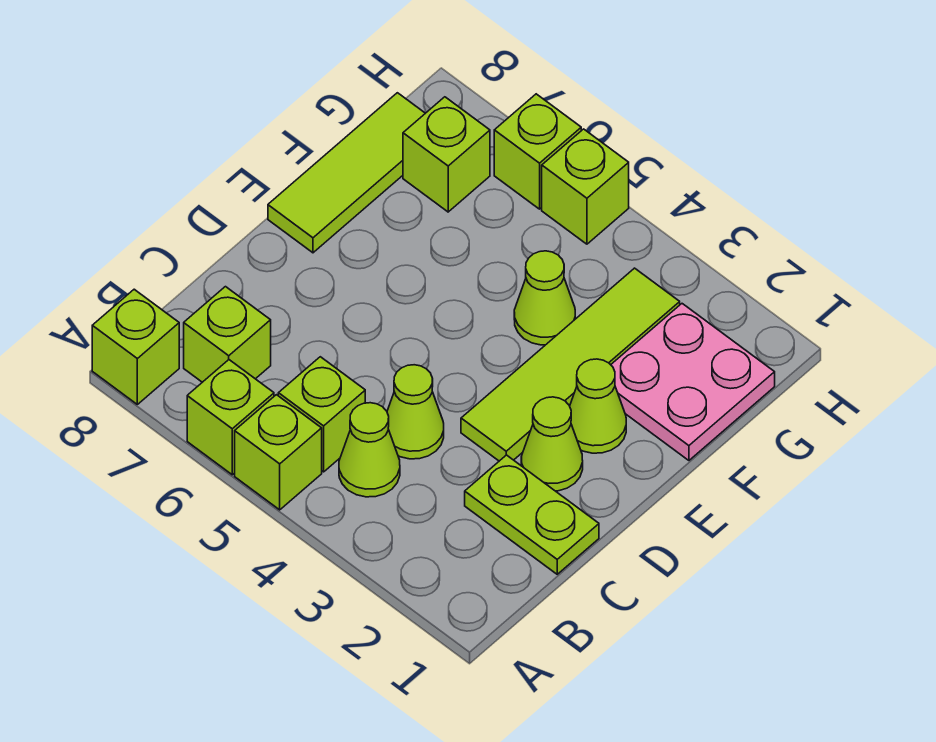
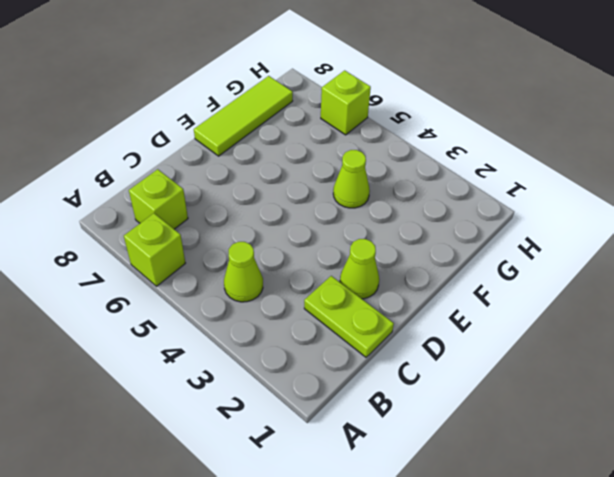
none -> lime brick A5 level 1
none -> lime brick A8 level 1
none -> lime brick B5 level 1

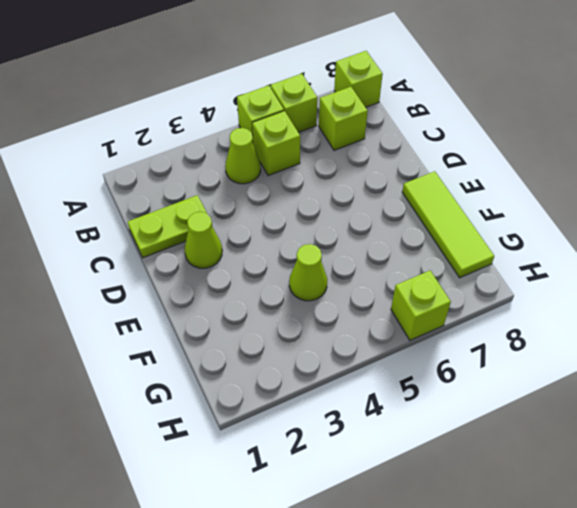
none -> lime cone C4 level 1
none -> lime tile D3:G3 level 1
none -> lime cone E2 level 1

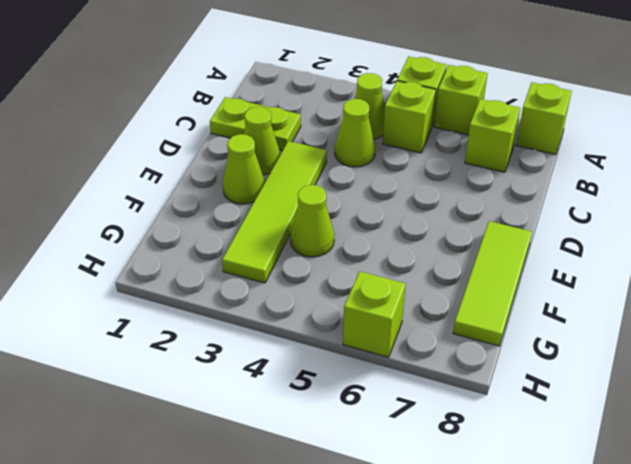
none -> pink plate F1:G2 level 1
none -> lime brick G7 level 1
none -> lime brick H5 level 1

